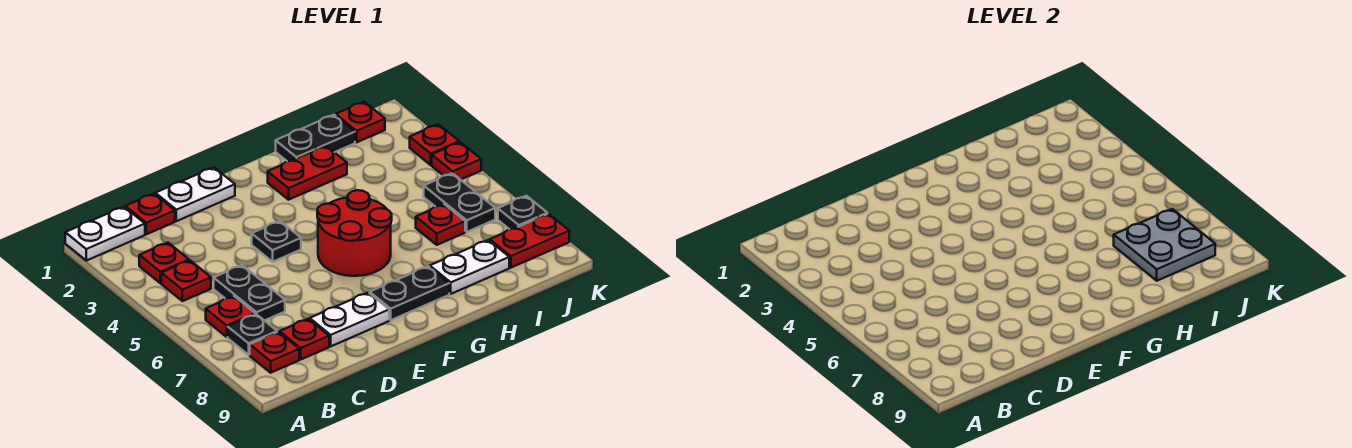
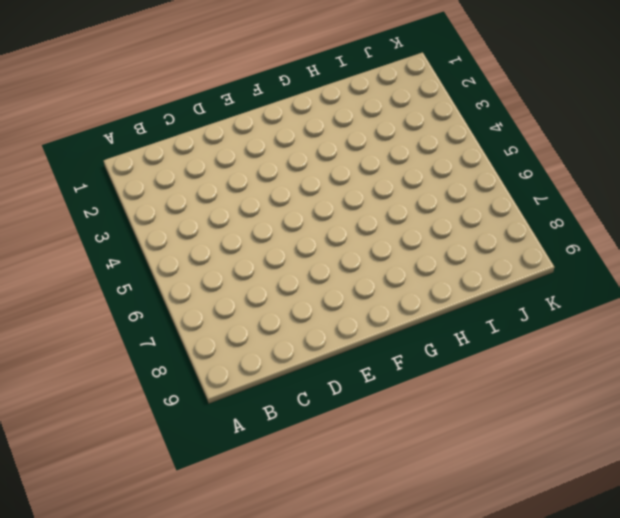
none -> white plate A1:B1 level 1
none -> red plate B3 level 1
none -> red plate B4 level 1

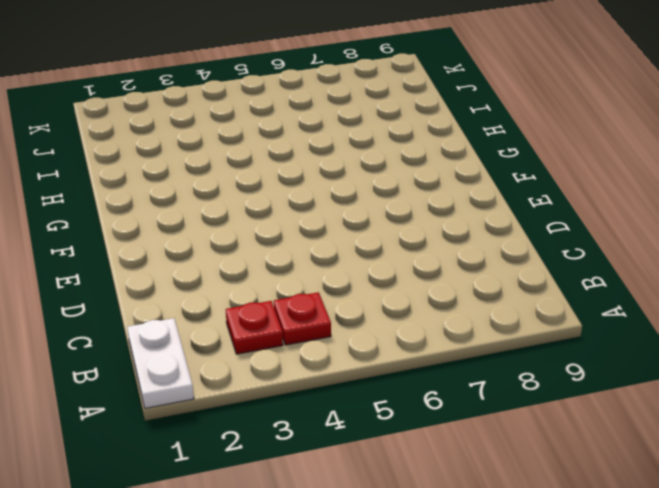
none -> red plate B6 level 1
none -> black plate B7 level 1
none -> red plate B8 level 1

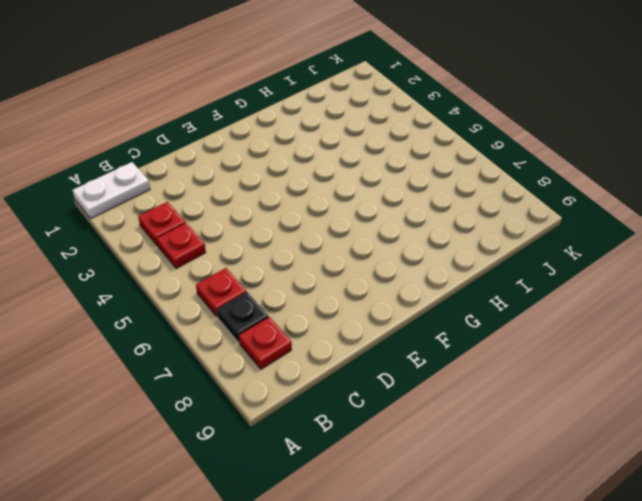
none -> red plate C1 level 1
none -> black plate C5:C6 level 1
none -> red plate C8 level 1

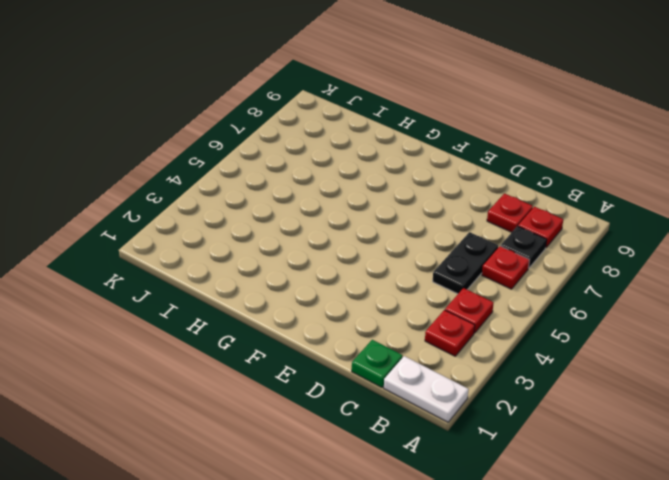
green plate C1 level 1 -> red plate C1 level 1
none -> white plate D1:E1 level 1
none -> white plate D8:E8 level 1
none -> black plate E4 level 1

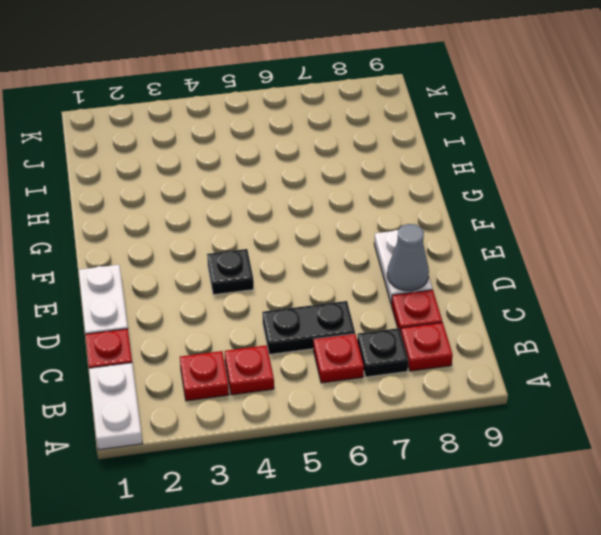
grey cone D8 level 2 -> none
none -> red round brick F5:G6 level 1
none -> black plate F8:G8 level 1
none -> red plate G2:H2 level 1

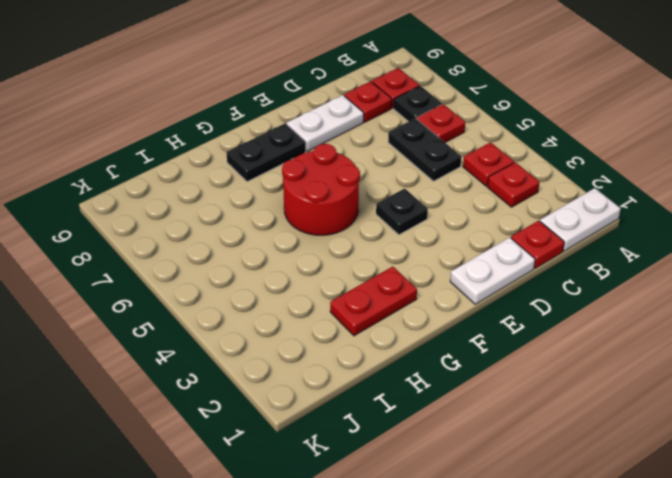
none -> black plate H1:I1 level 1
none -> white plate H8:I8 level 1
none -> red plate I6 level 1

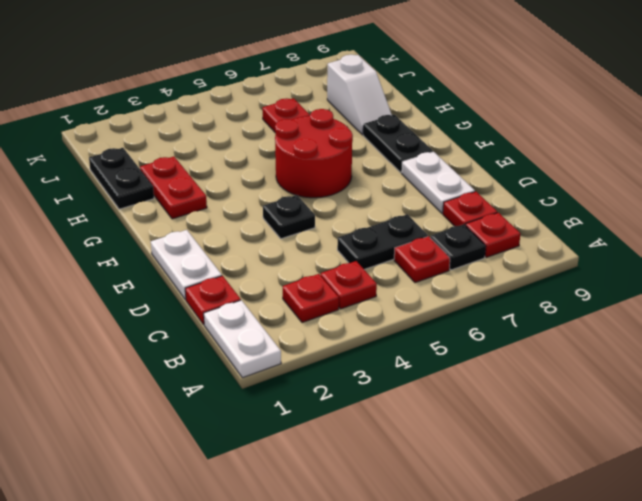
white slope H8:I8 level 1 top I -> white plate H8:I8 level 1
none -> red plate J1 level 1
none -> black plate J5:J6 level 1
none -> red plate J8:K8 level 1

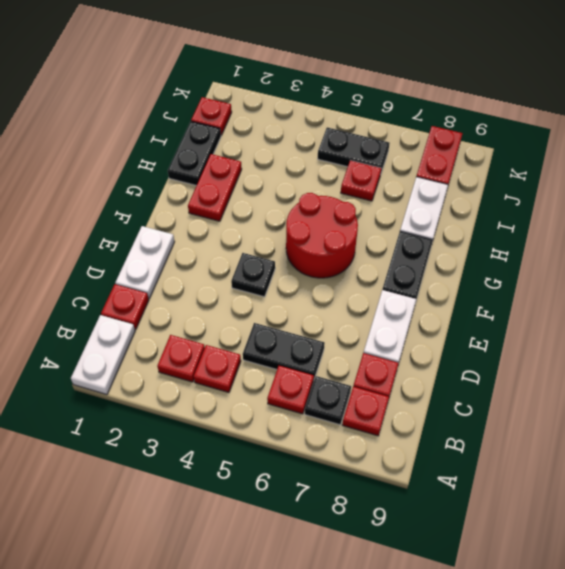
none -> red plate K3 level 1
none -> red plate K4 level 1
none -> black plate K7 level 1

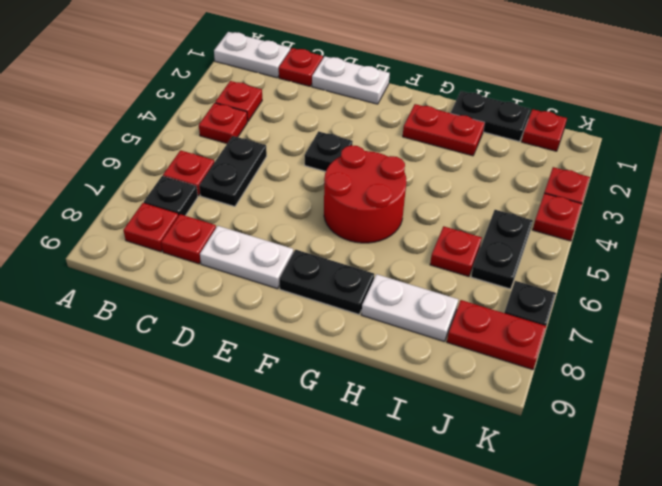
none -> grey plate I7:J8 level 2

